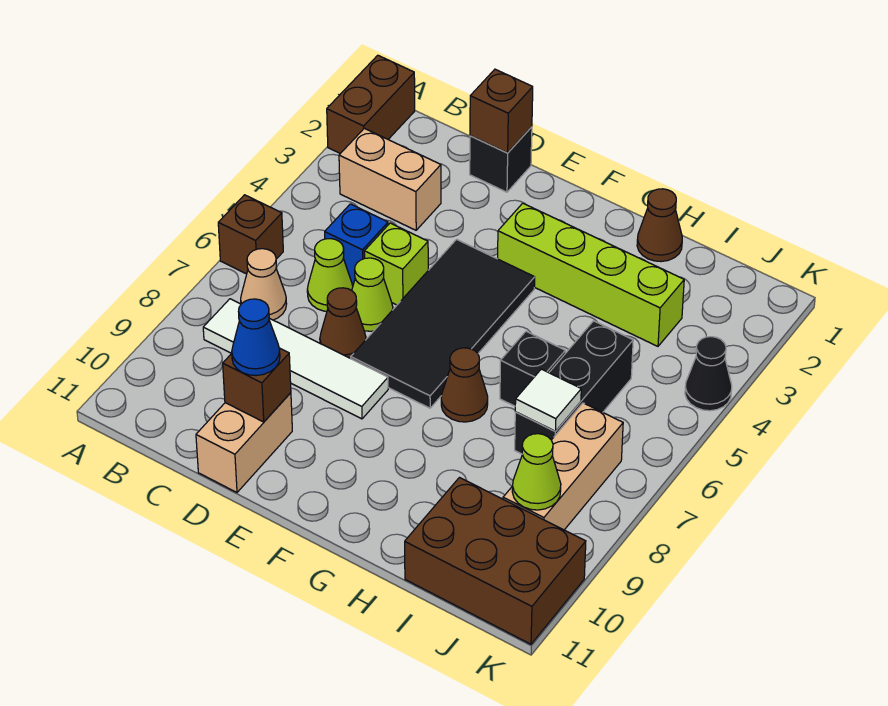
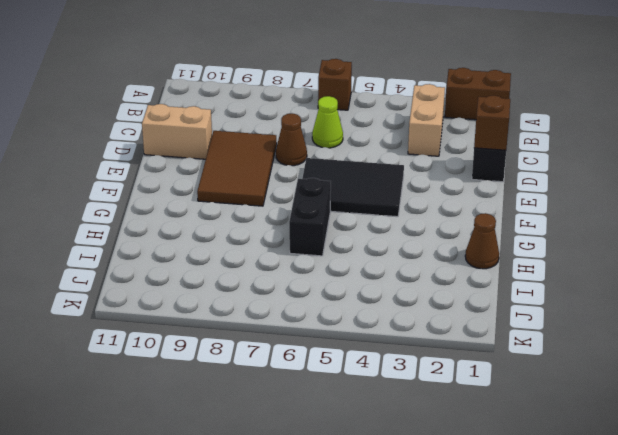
brown tile D8:F9 level 1 -> white tile B8:E8 level 1
black tile E4:F6 level 1 -> black tile E4:F7 level 1
black brick G6:H6 level 1 -> black brick H6 level 1
none -> tan cone B7 level 1
none -> blue brick C5 level 1
none -> lime brick D5 level 1

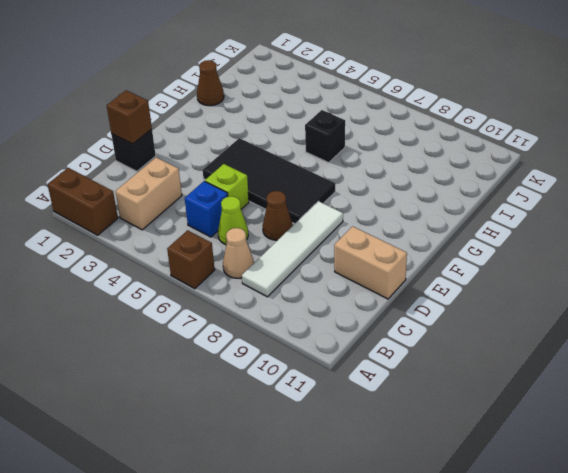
none -> lime cone D6 level 1
none -> lime brick F3:I3 level 1
none -> brown cone G7 level 1

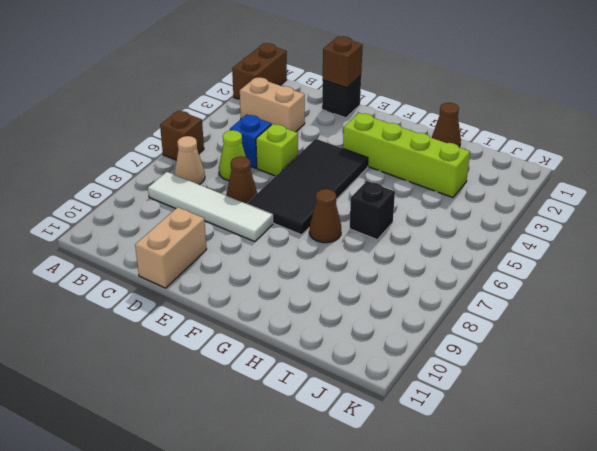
none -> lime cone D6 level 1
none -> black brick I5:I7 level 1
none -> brown brick I10:K11 level 1

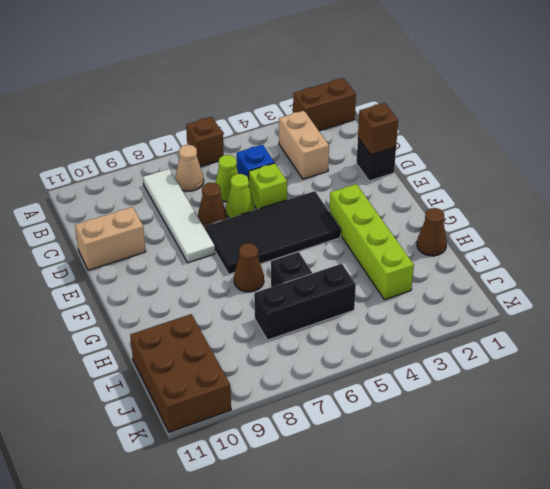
none -> tan brick J7:J9 level 1
none -> black cone K4 level 1
none -> brown brick D10 level 2

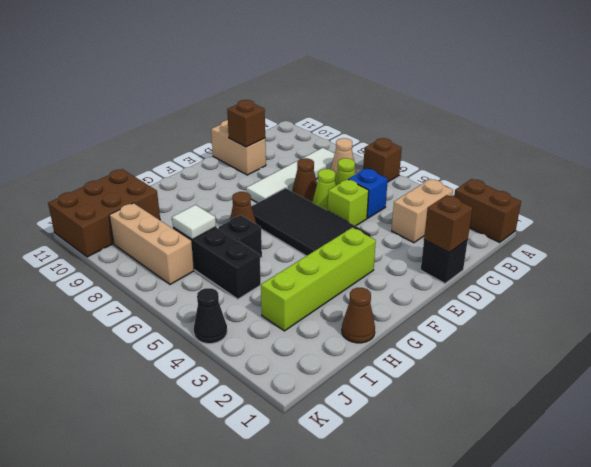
none -> lime cone J9 level 2
none -> blue cone D10 level 3

